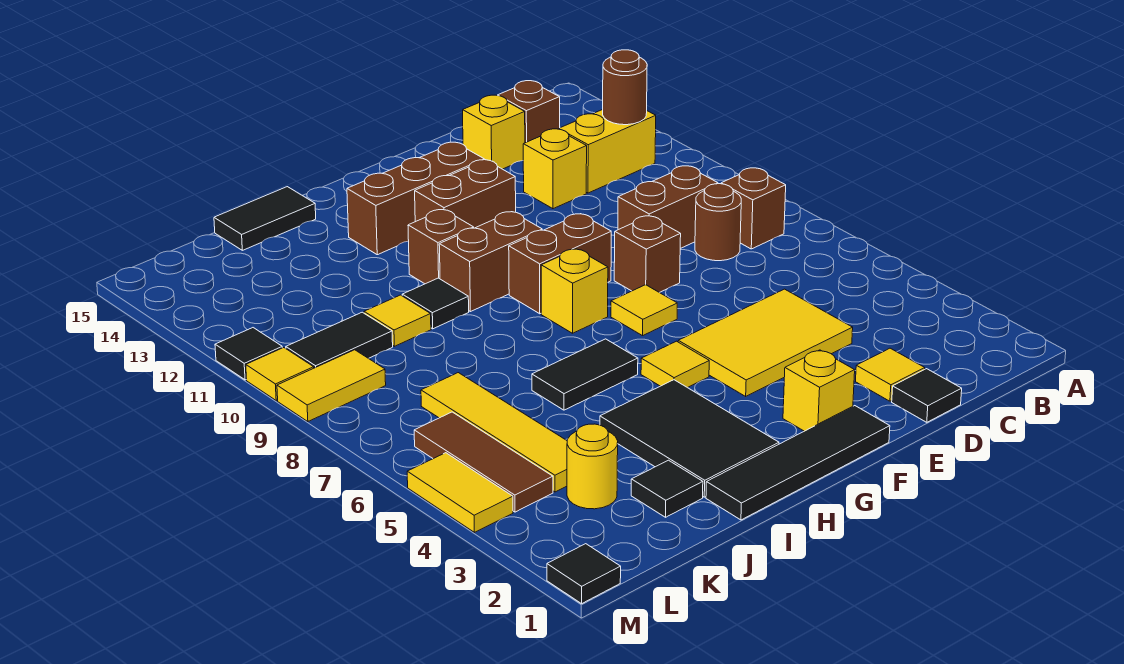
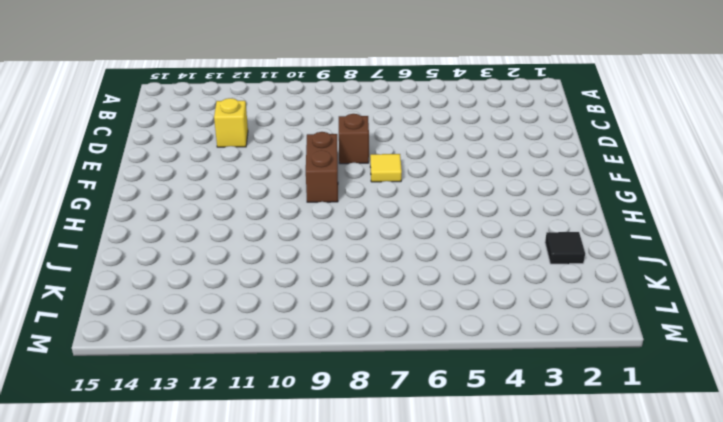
none -> brown brick B8 level 1
none -> yellow brick B12:C12 level 1
none -> brown round brick C8 level 1
none -> brown brick C9:D9 level 1

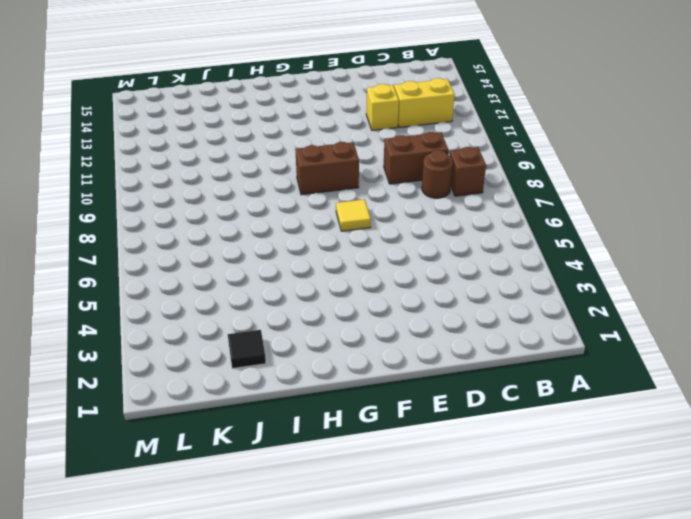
none -> brown brick C14 level 1
none -> black tile D1 level 1
none -> yellow tile D2 level 1
none -> yellow tile D4:F5 level 1

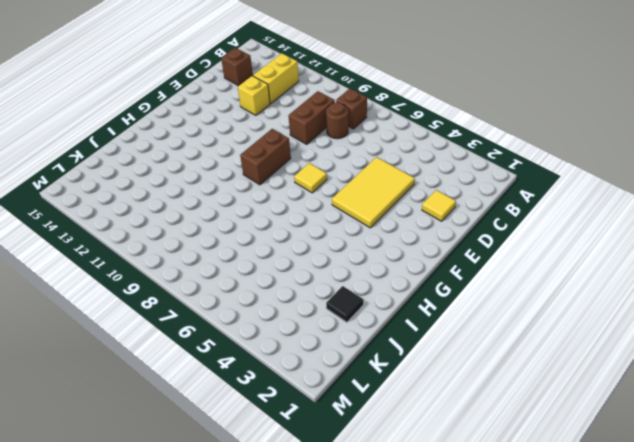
none -> black tile D1 level 1
none -> yellow brick D14 level 1
none -> brown brick E8 level 1
none -> black tile F1:I1 level 1

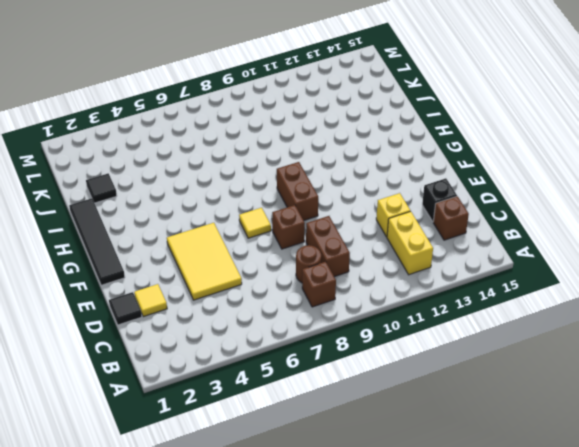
black brick D14 level 1 -> yellow brick D14 level 1
none -> yellow brick F2 level 1
none -> brown brick F12:G12 level 1
none -> brown brick F13:H13 level 1
none -> yellow tile G5 level 1

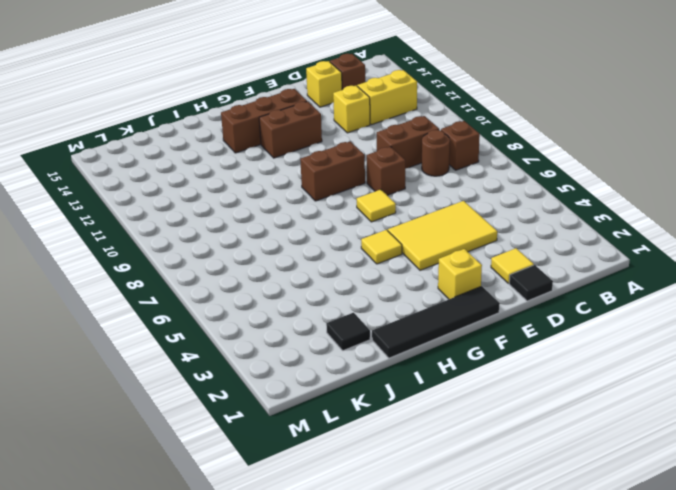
none -> yellow brick G8 level 1
none -> brown brick G10:H10 level 1
none -> black tile H2:I4 level 1
none -> black tile H6:I6 level 1

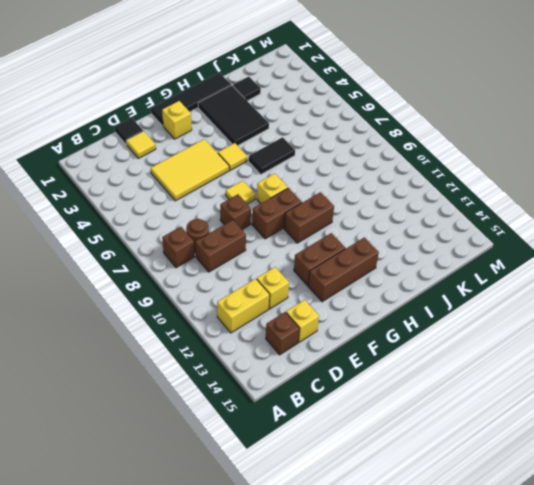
none -> brown brick H11 level 1
none -> black tile I10 level 1
none -> black tile I15:J15 level 1
none -> yellow tile J10 level 1

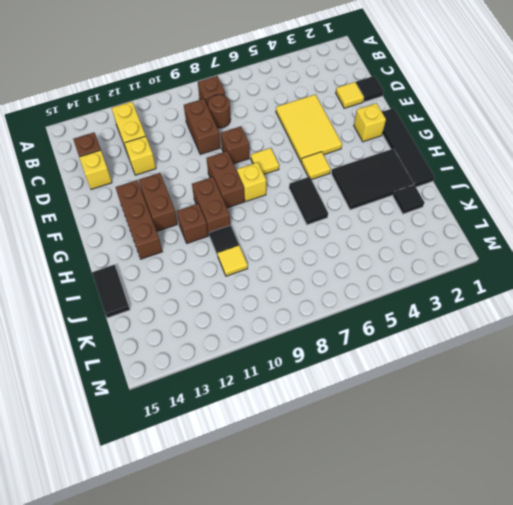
none -> yellow round brick K3 level 1
none -> yellow tile K4:K7 level 1
none -> black tile K10:L10 level 1
none -> brown tile L4:L6 level 1

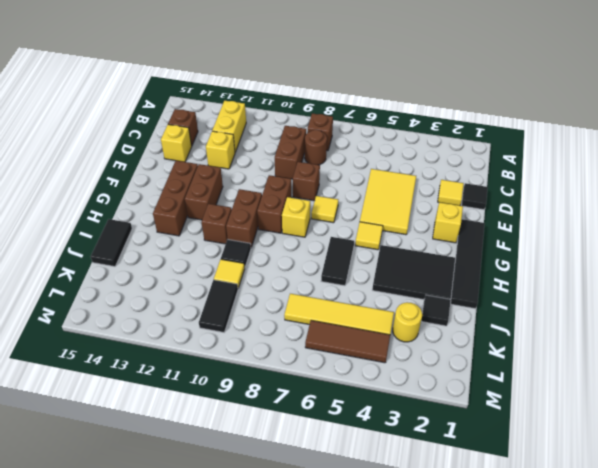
none -> yellow tile L9:M9 level 1
none -> black tile M1 level 1
none -> yellow tile M4:M5 level 1
none -> yellow tile M10 level 1

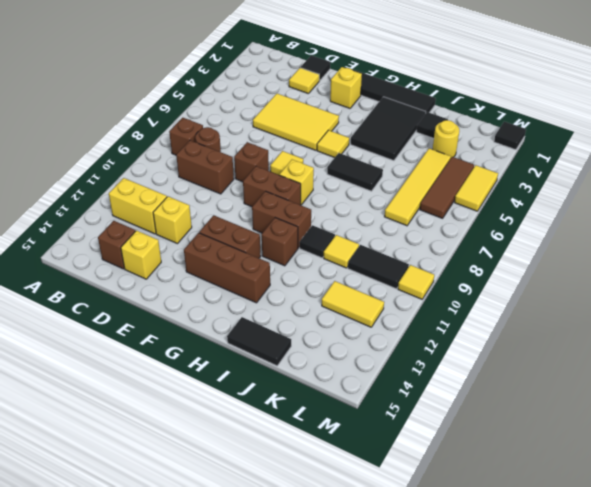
yellow tile K12:L12 level 1 -> yellow tile L9:M9 level 1
none -> black tile M11 level 1
none -> brown round brick B12 level 2

